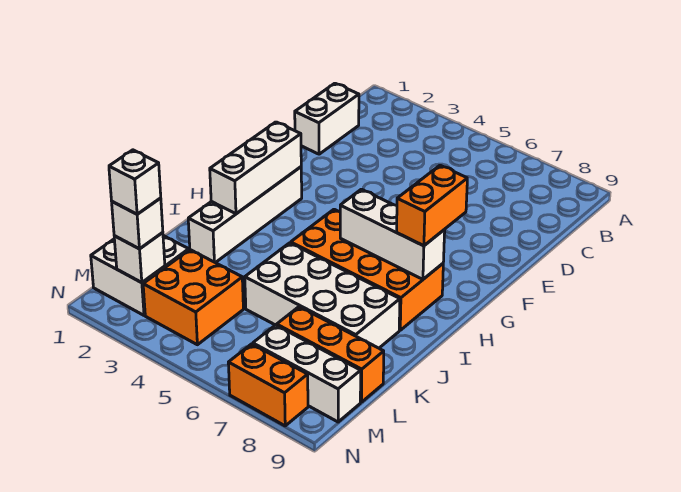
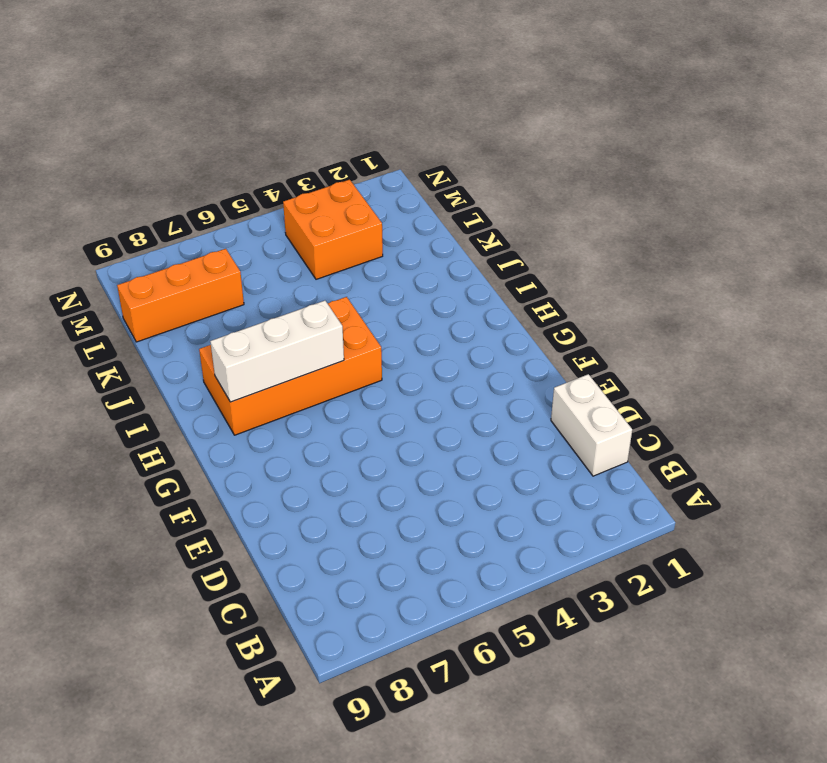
none -> white brick G2:J2 level 1
none -> white brick J5:K8 level 1
none -> white brick L1:M2 level 1

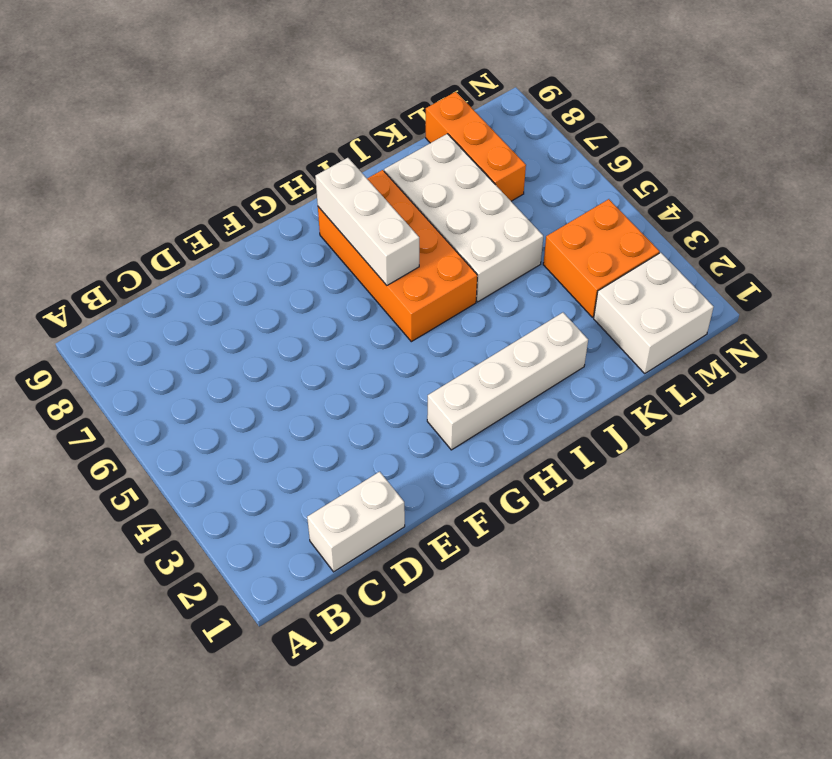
none -> white brick M7:M9 level 1
none -> orange brick N7:N8 level 1
none -> white brick G2:I2 level 2

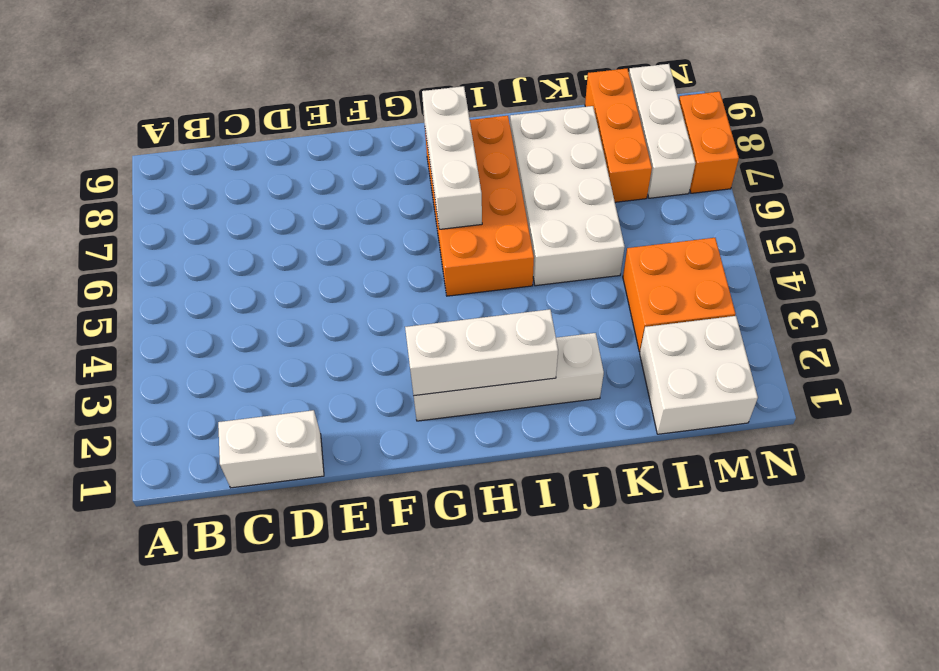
none -> white brick M2 level 2
none -> orange brick G8:H8 level 3
none -> white brick M2 level 3

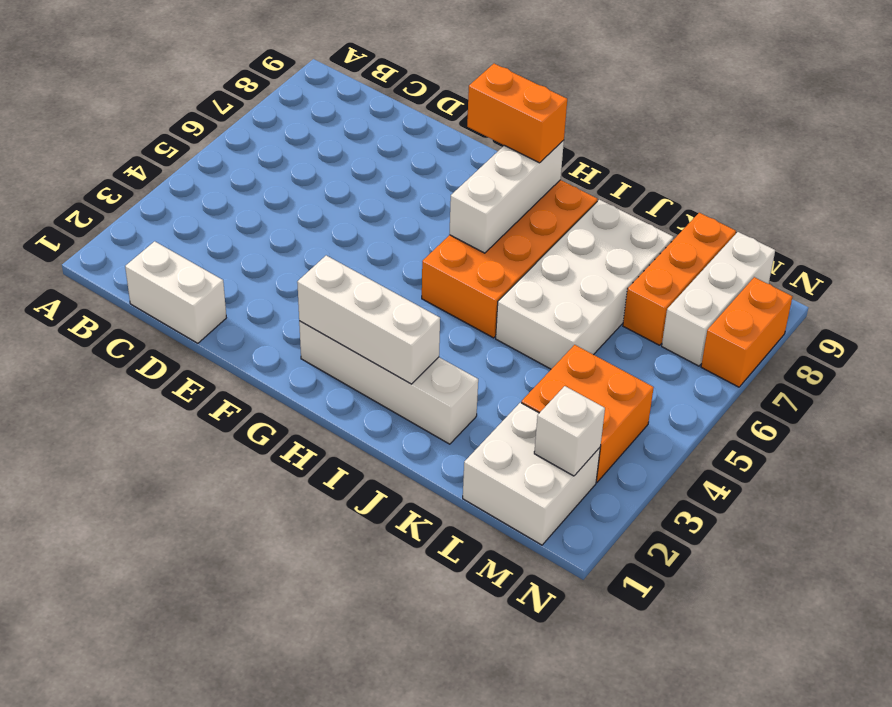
none -> white brick M2 level 3
none -> white brick M2 level 4

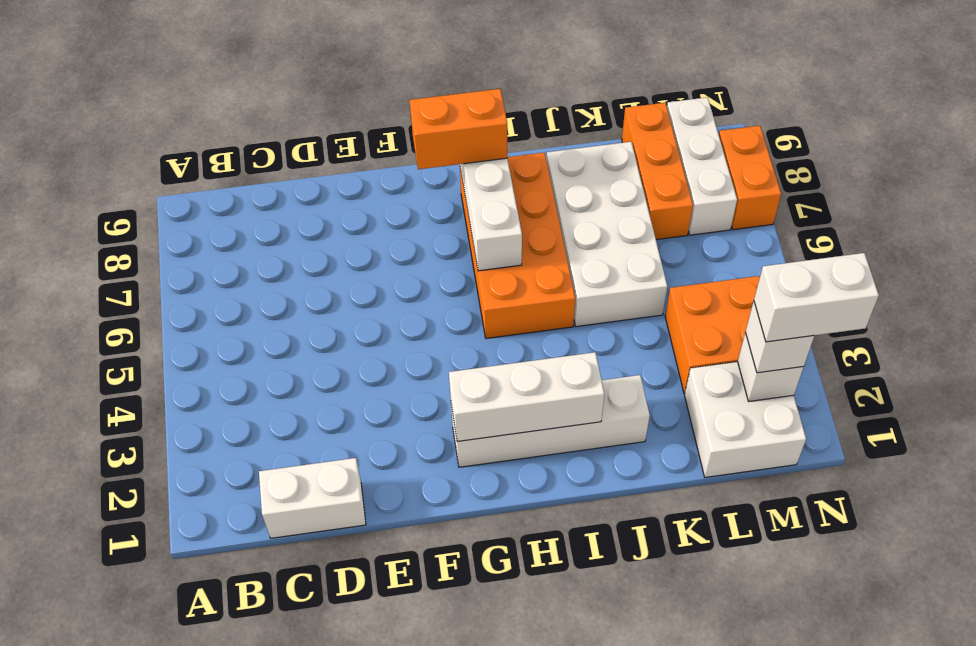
white brick M2:N2 level 4 -> white brick M2 level 4

